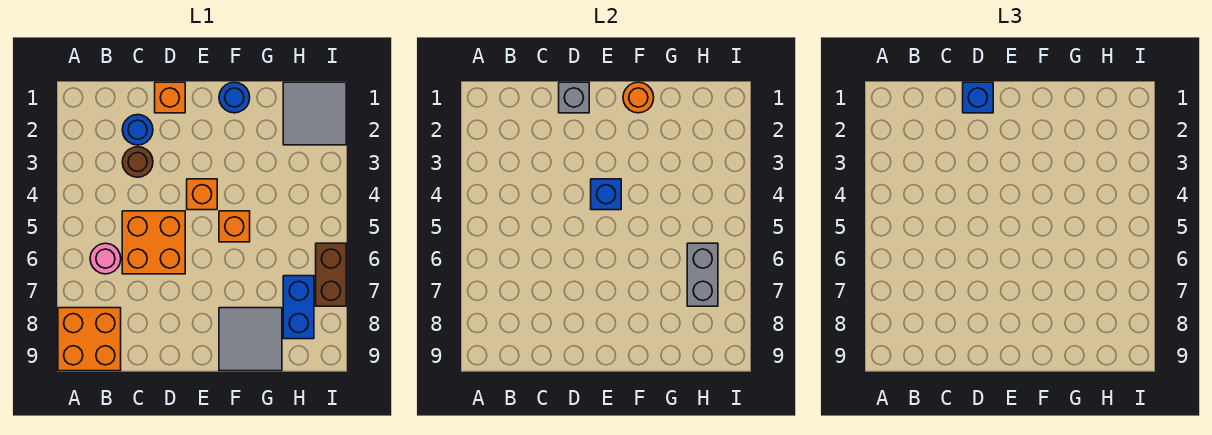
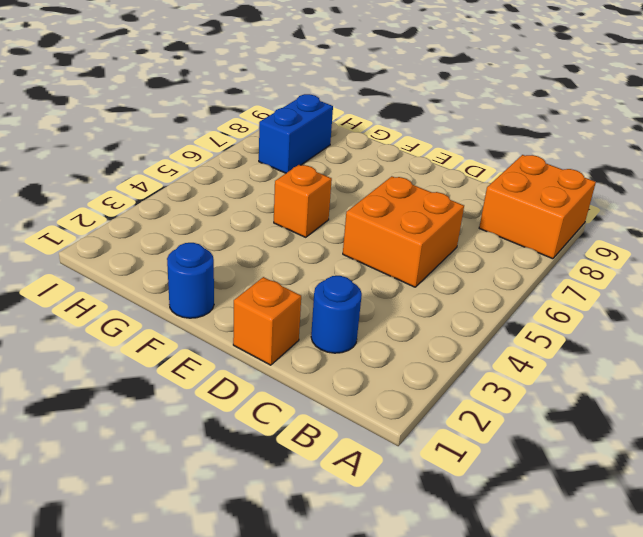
none -> pink round brick B6 level 1
none -> brown round brick C3 level 1
none -> orange brick E4 level 1

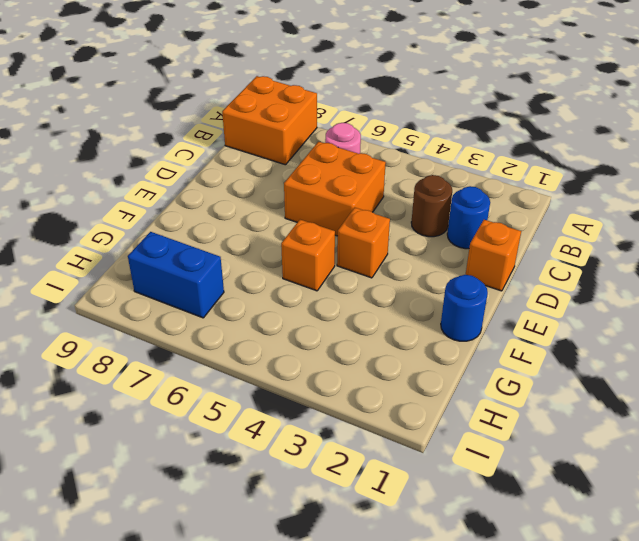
none -> grey tile F8:G9 level 1
none -> grey tile H1:I2 level 1
none -> brown brick I6:I7 level 1

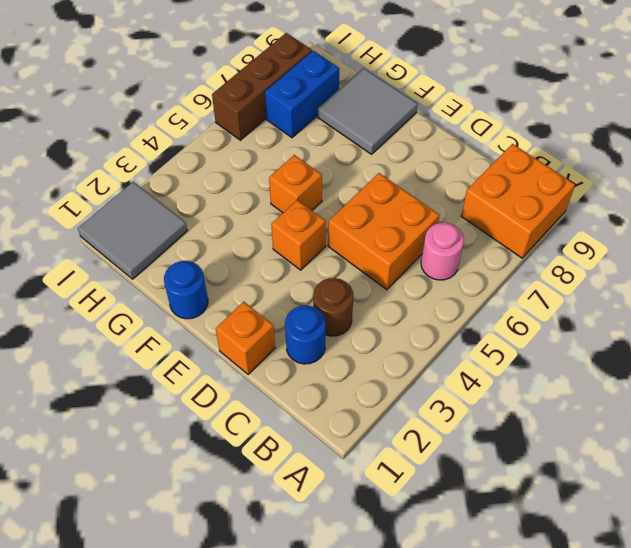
brown brick I6:I8 level 1 -> brown brick I6:I7 level 1
none -> grey brick D1 level 2
none -> blue brick E4 level 2
none -> orange round brick F1 level 2

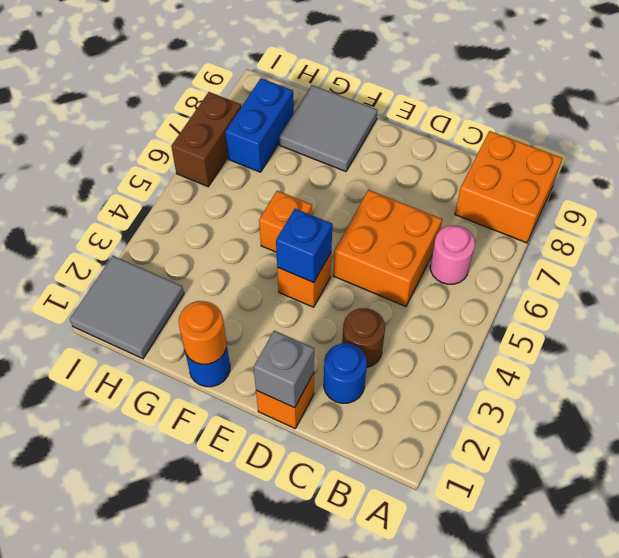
none -> grey brick H6:H7 level 2
none -> blue brick D1 level 3

